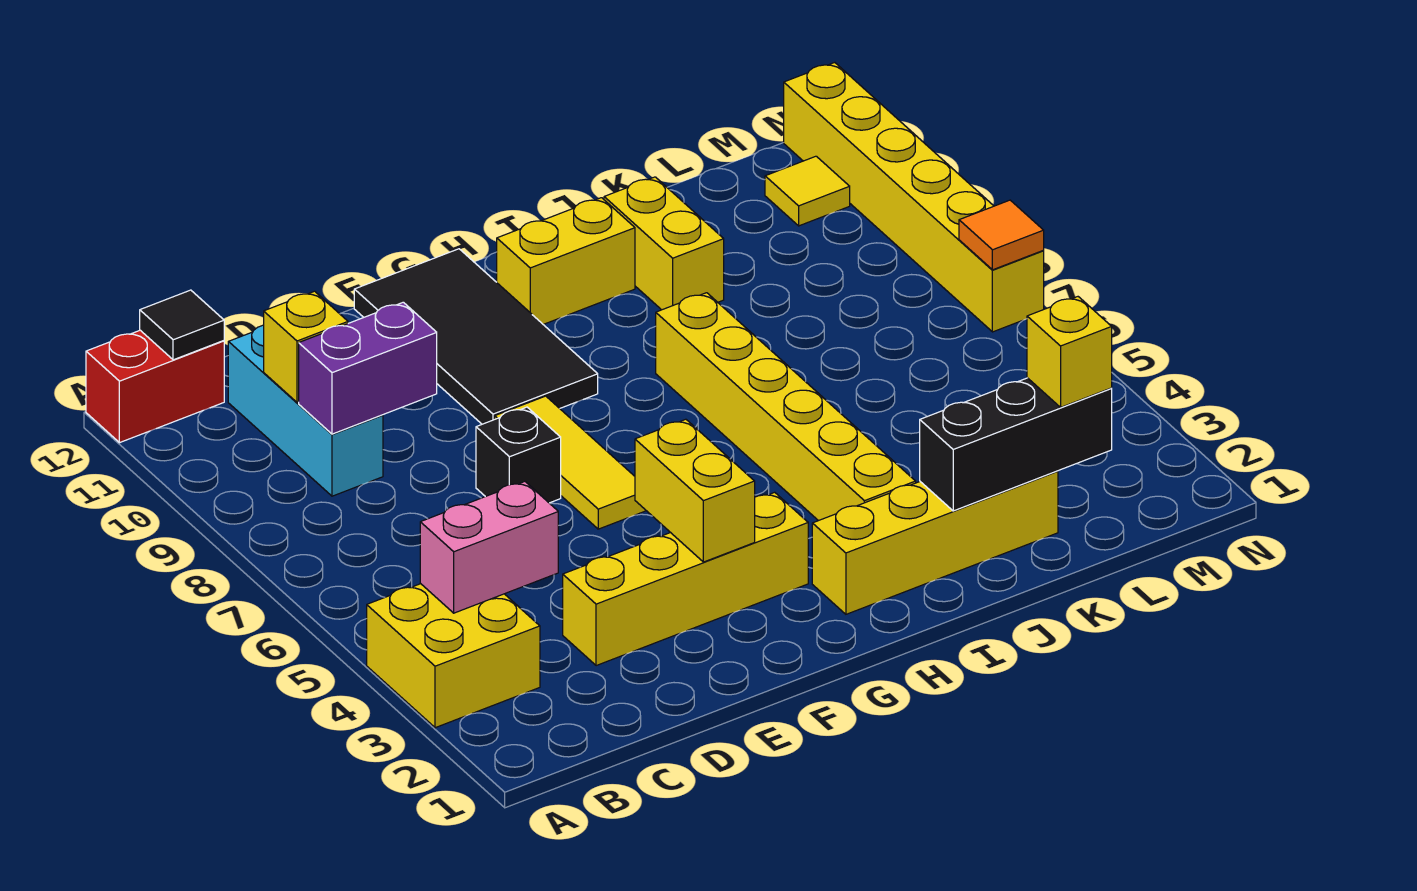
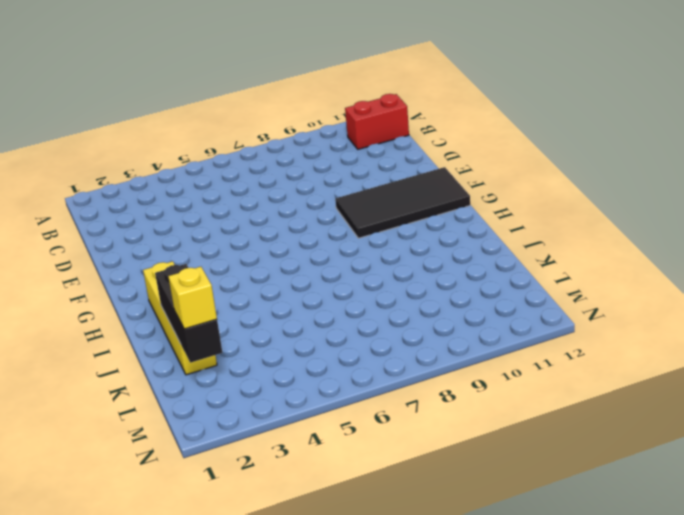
red brick B11:B12 level 1 -> red brick A12:B12 level 1
none -> yellow brick A3:B4 level 1
none -> cyan brick C9:C11 level 1
none -> yellow brick D3:G3 level 1

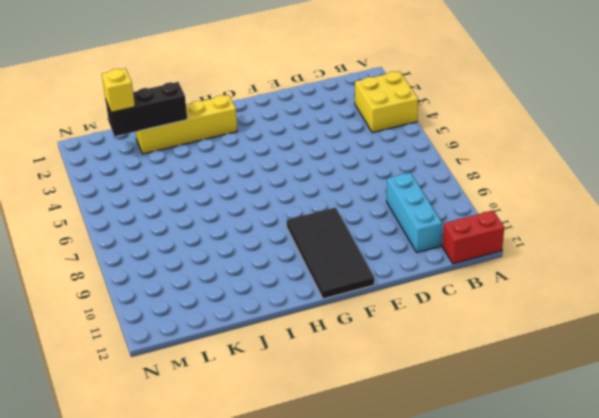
none -> yellow brick D3:G3 level 1
none -> black brick E7 level 1
none -> yellow tile F6:F8 level 1

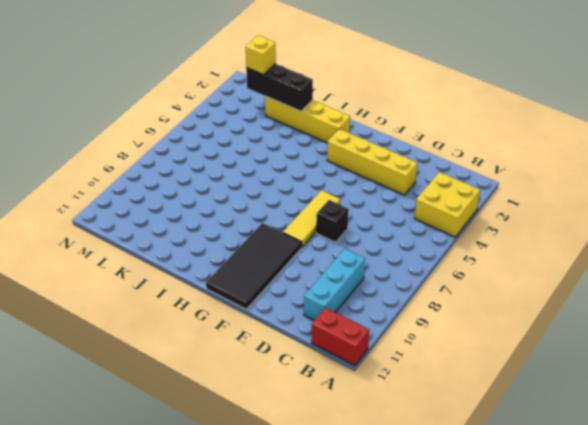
none -> yellow brick H11:I11 level 1
none -> yellow brick I3:I8 level 1
none -> yellow brick J10:J11 level 1

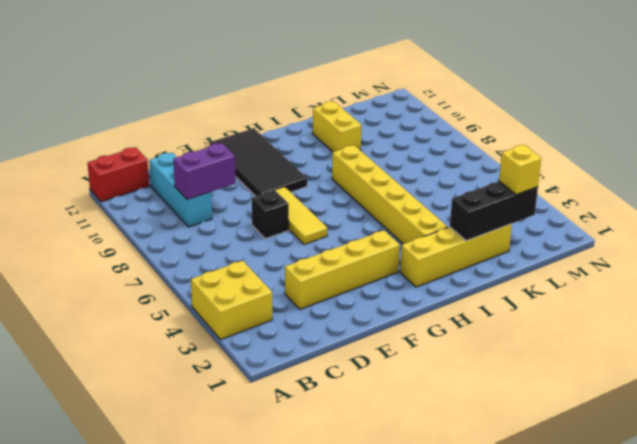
none -> yellow brick H11:I11 level 1
none -> yellow tile M11 level 1
none -> yellow brick N7:N12 level 1

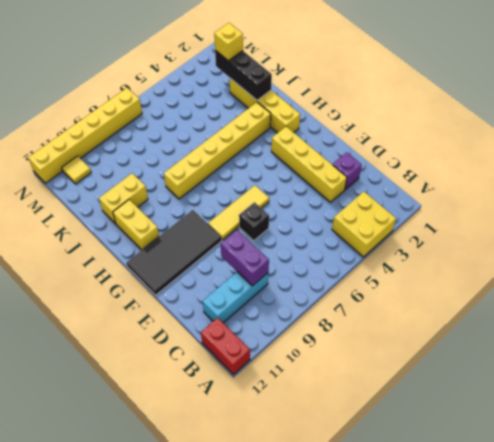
purple brick D2 level 1 -> none
none -> pink brick B4:C4 level 2
none -> black tile B12 level 2
none -> yellow brick C10 level 2

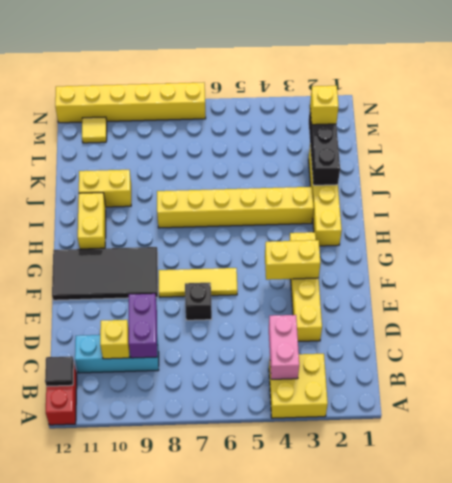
none -> orange tile N7 level 2

